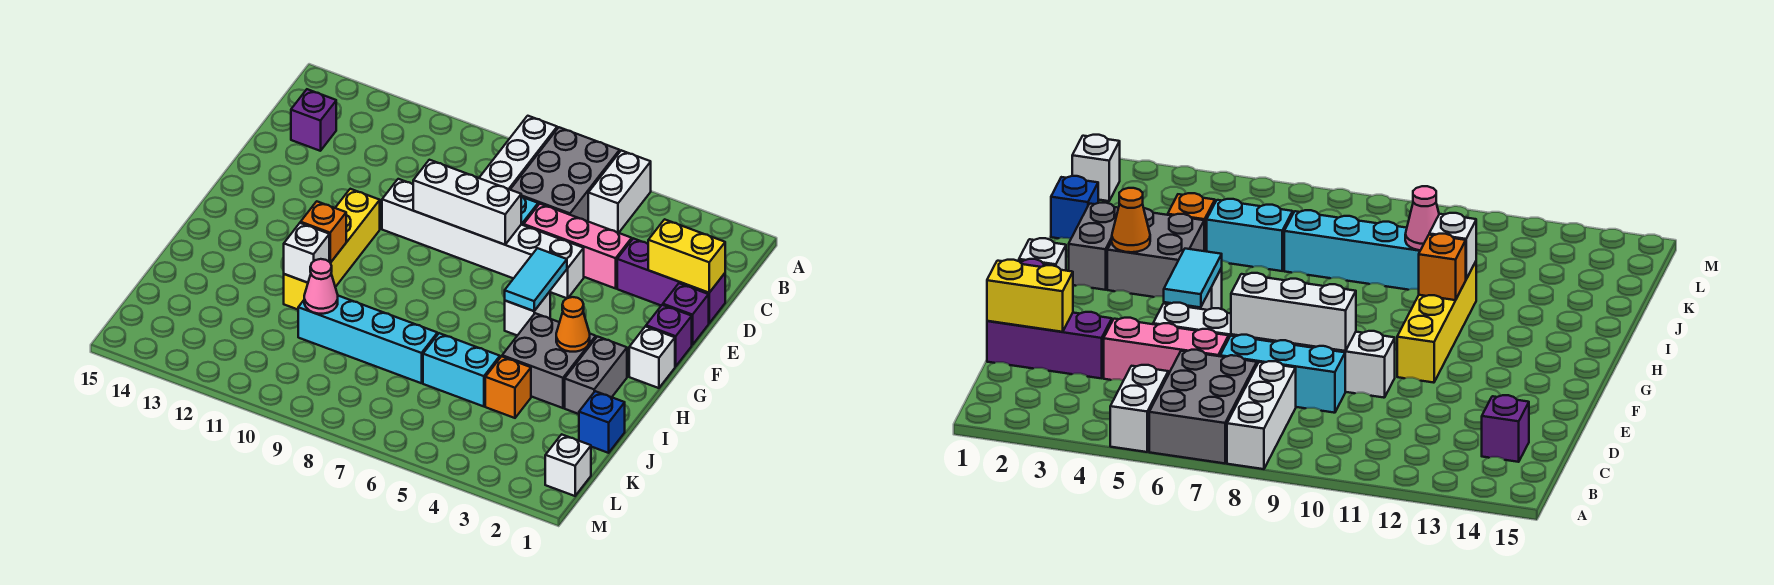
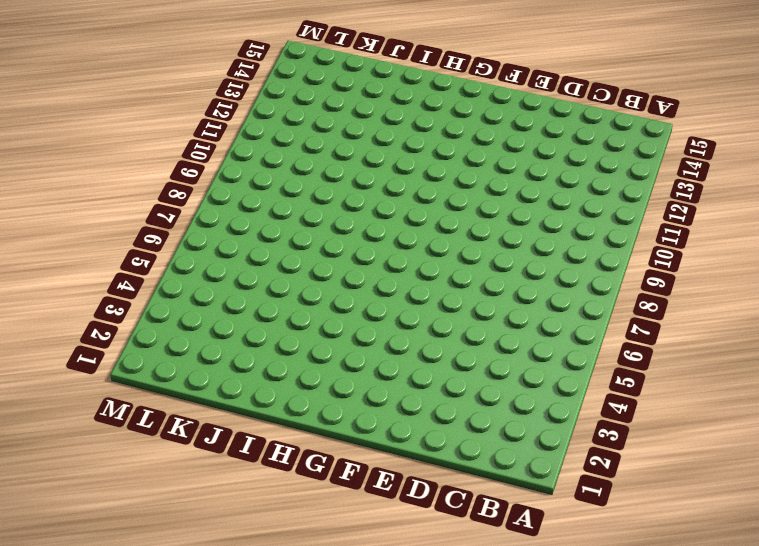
none -> white brick A5:B5 level 1
none -> grey brick A6:C7 level 1
none -> white brick A8:C8 level 1

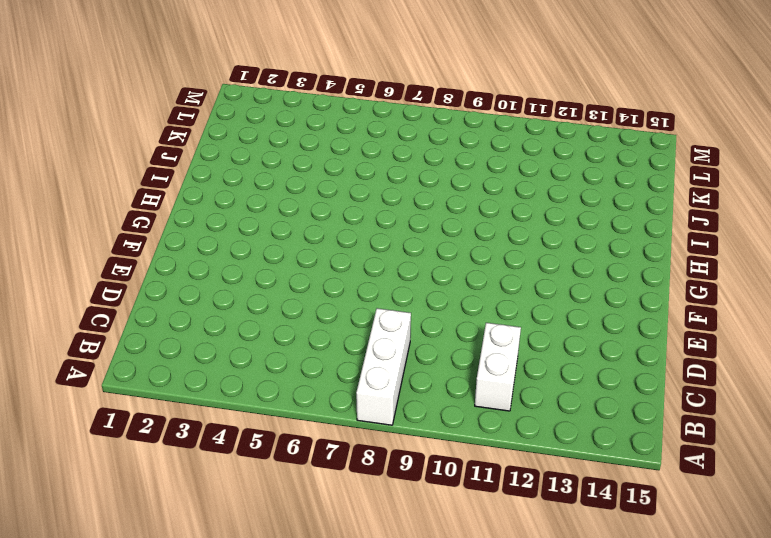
white brick B11:C11 level 1 -> white brick A5:B5 level 1
none -> grey brick A6:C7 level 1
none -> purple brick C14 level 1
none -> purple brick D1:D3 level 1

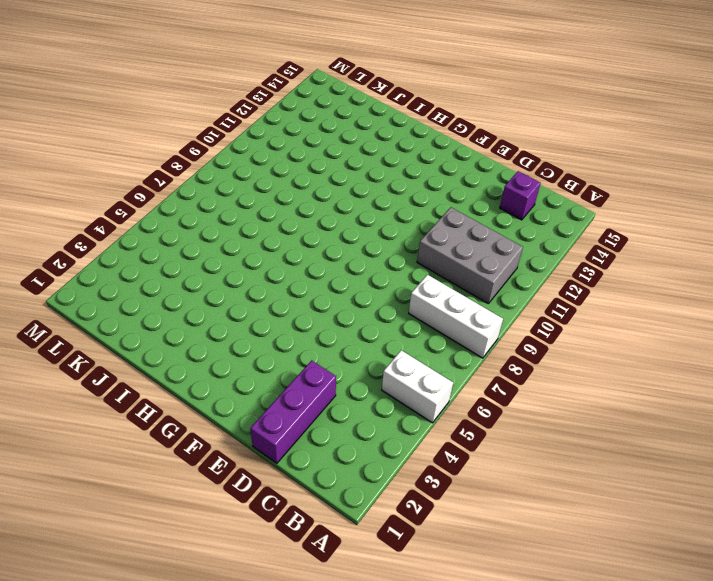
grey brick B10:D11 level 1 -> grey brick A6:C7 level 1
none -> pink brick D4:D6 level 1
none -> cyan brick D7:D9 level 1
none -> purple brick E1 level 1

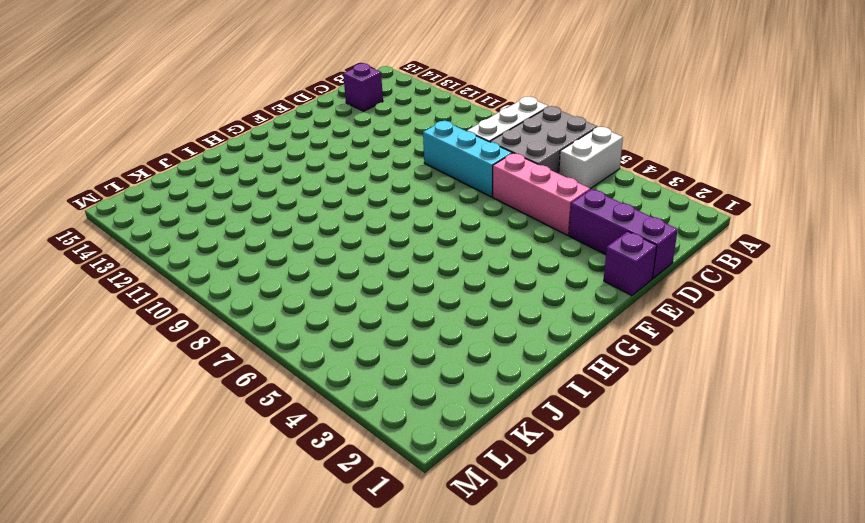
none -> white brick E5:E10 level 1
none -> purple brick F1 level 1
none -> yellow brick F11:I11 level 1

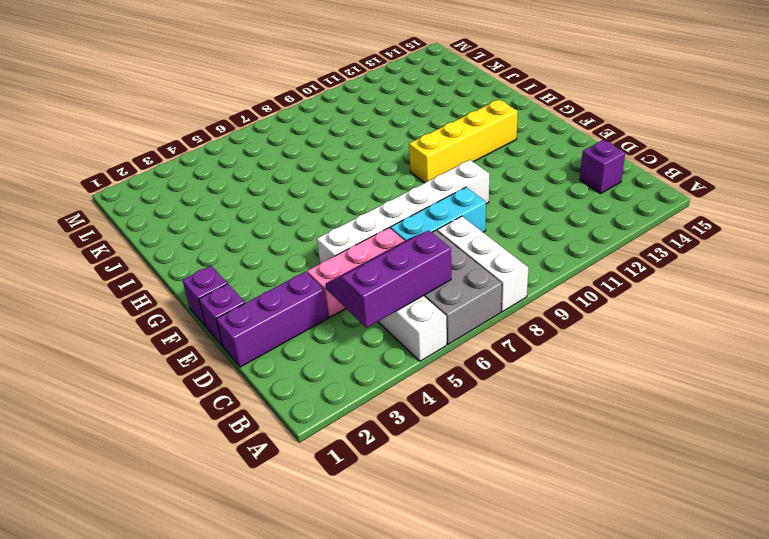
purple slope B4:C6 level 2 top B -> none
yellow brick G10:G13 level 1 -> yellow brick F11:I11 level 1
none -> white brick G1 level 1
none -> white brick G5 level 1
none -> grey brick H2:I2 level 1

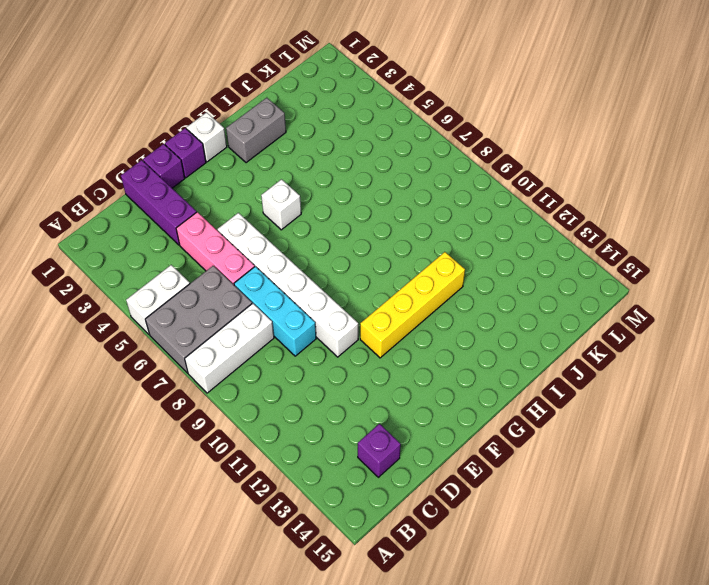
none -> grey brick H3:I4 level 1
none -> blue brick J1 level 1
none -> orange brick J4 level 1

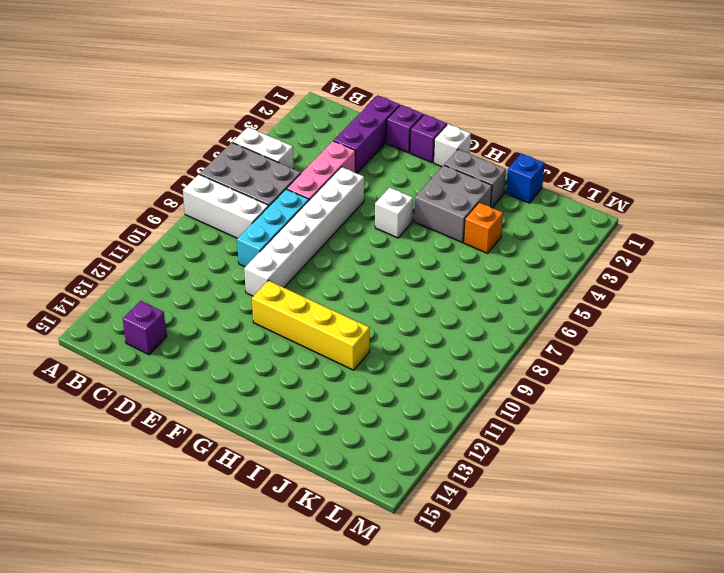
none -> cyan brick J5:J6 level 1
none -> cyan brick J7:J10 level 1
none -> white brick L1 level 1

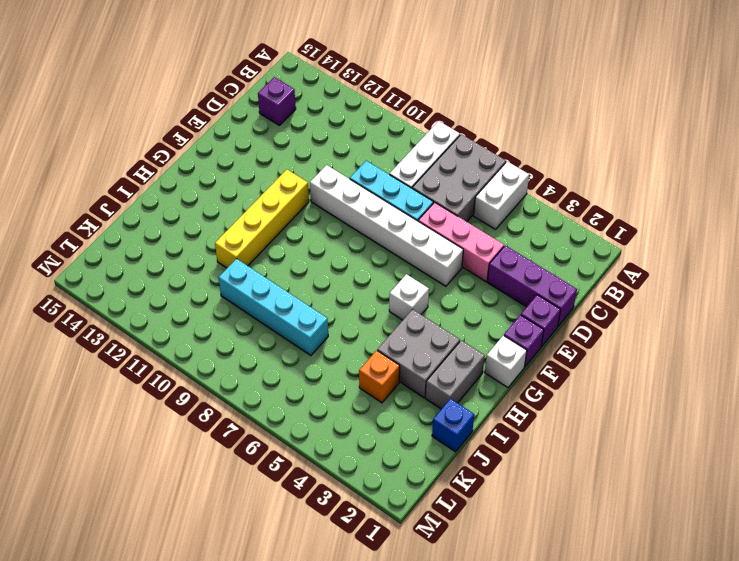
none -> cyan brick J5:J6 level 1
none -> white brick L1 level 1
none -> yellow brick D1:D2 level 2

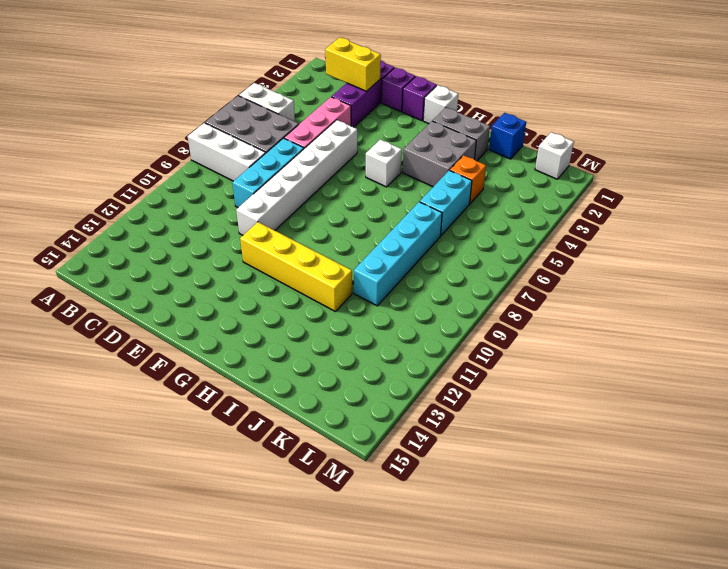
yellow brick C2:D2 level 2 -> yellow brick D1:D2 level 2
none -> purple brick C14 level 1
none -> white brick E7:E9 level 2
none -> cyan tile F5:G5 level 2

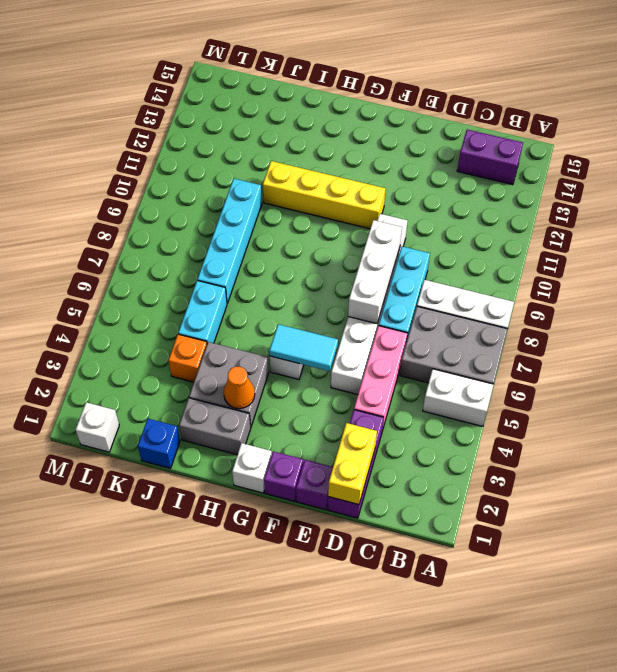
purple brick B14:C14 level 1 -> purple brick C14 level 1
none -> orange brick H11 level 2
none -> white brick I11 level 2
none -> pink cone J10 level 2

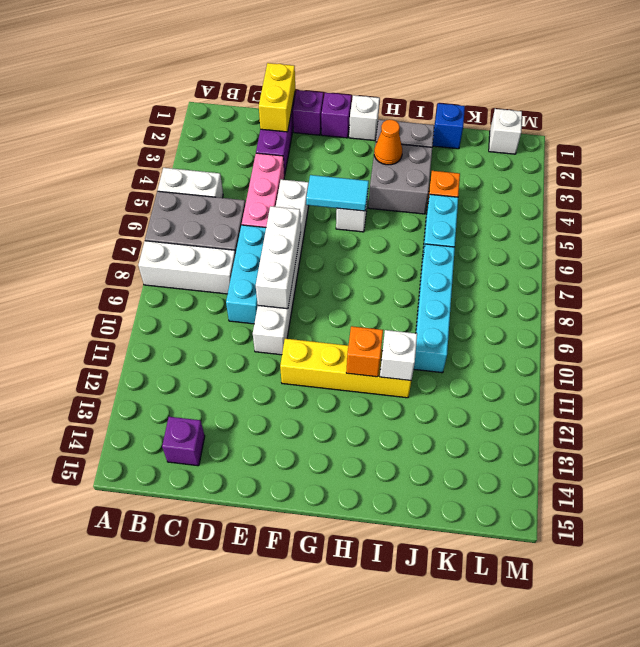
none -> pink cone J10 level 2

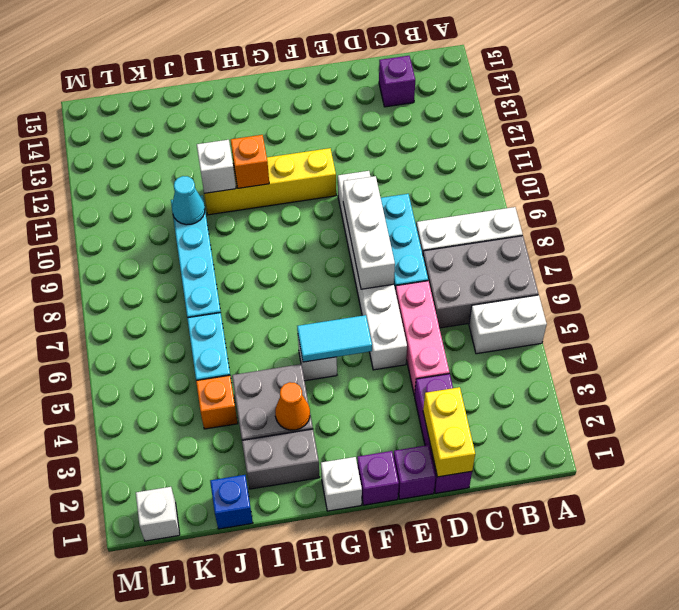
cyan cone J10 level 2 -> pink cone J10 level 2

